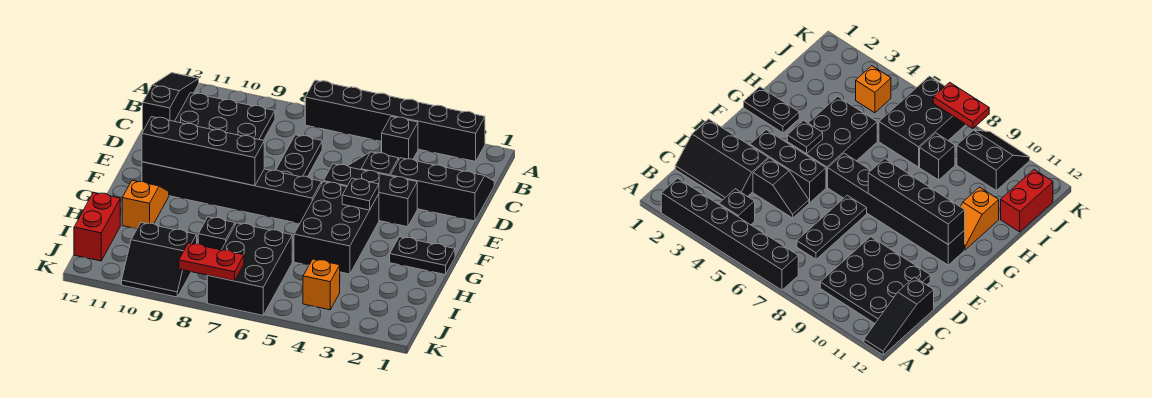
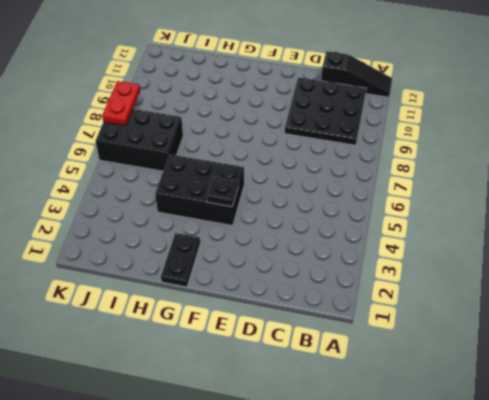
none -> black brick A2:A7 level 1
none -> black brick B4 level 1
none -> black slope C1:D3 level 1 top D

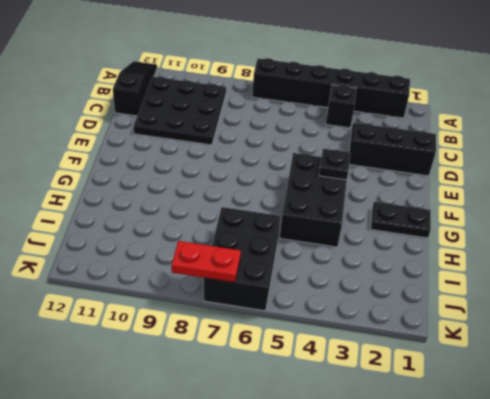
none -> black plate C7:E7 level 1
none -> black slope D4:D5 level 1 top 4
none -> black brick E3:E5 level 1

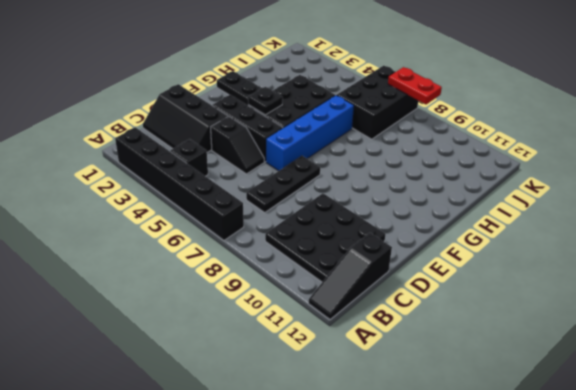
blue brick E6:H6 level 1 -> black brick F6:F11 level 1
none -> orange slope G11:H11 level 1 top H
none -> black brick I8 level 1
none -> red brick I12:J12 level 1

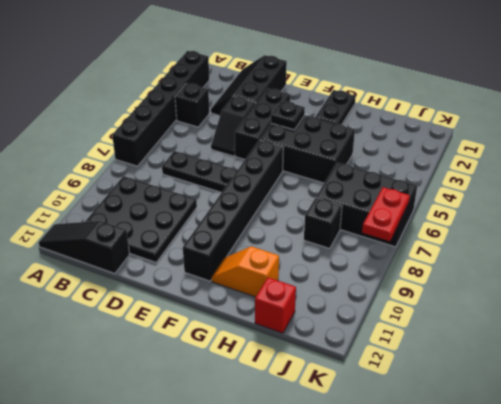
red brick I12 level 1 -> red brick I12:J12 level 1
none -> orange brick J4 level 1
none -> black slope J9:K10 level 1 top J
none -> black brick F8:F11 level 2

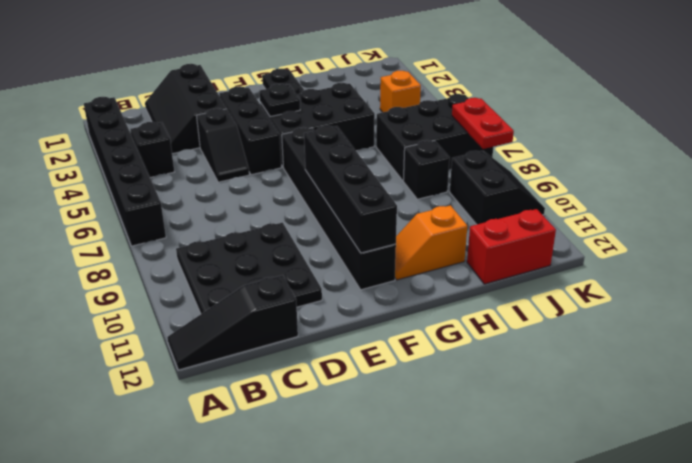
none -> black plate C7:E7 level 1

